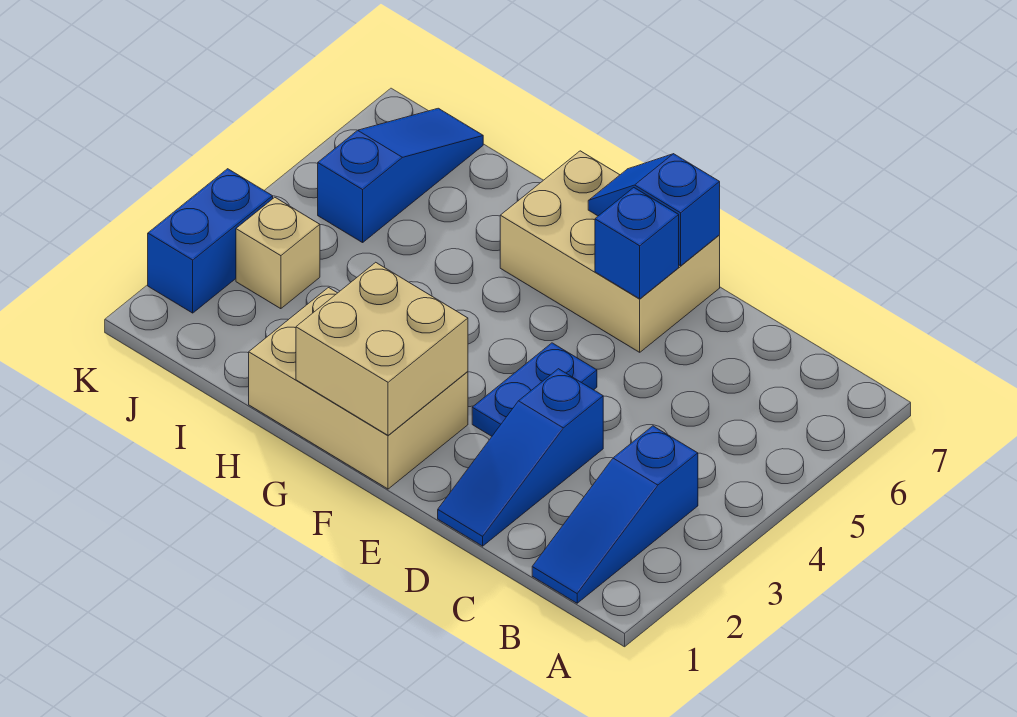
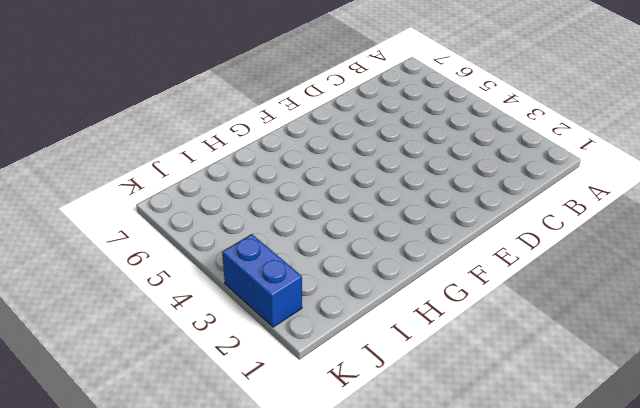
none -> blue slope B1:B3 level 1 top 3
none -> blue slope D1:D3 level 1 top 3

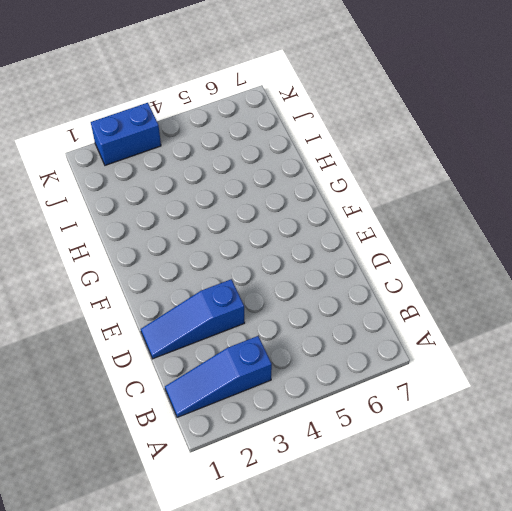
none -> blue plate E3:E4 level 1
none -> tan brick E6:G7 level 1

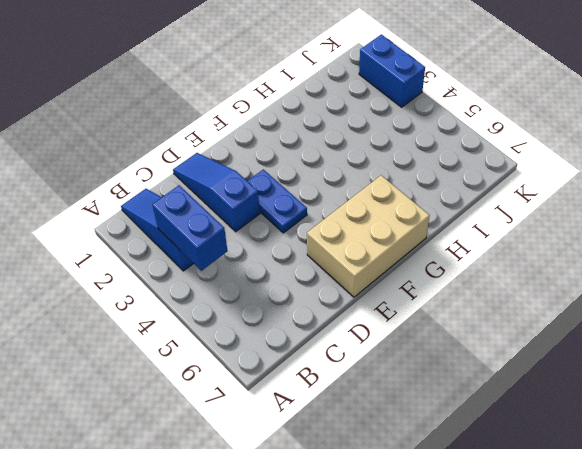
blue brick B3:B4 level 2 -> none
none -> tan brick F1:H2 level 1
none -> tan brick J3 level 1

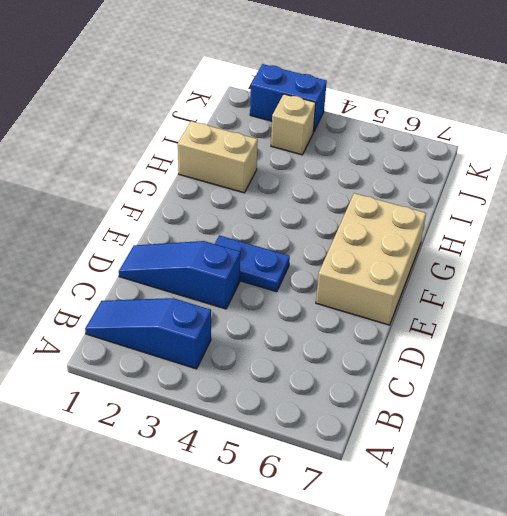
tan brick H1:H2 level 1 -> tan brick F1:H2 level 1
none -> blue slope J5:J7 level 1 top 5
none -> blue brick E6 level 2

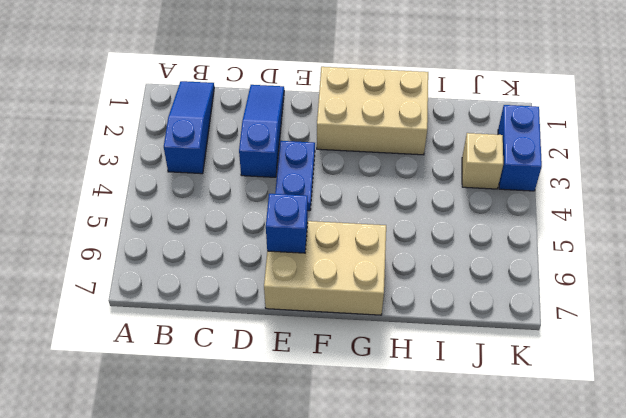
none -> blue slope J5:J7 level 1 top 5
none -> blue slope E7:F7 level 2 top E

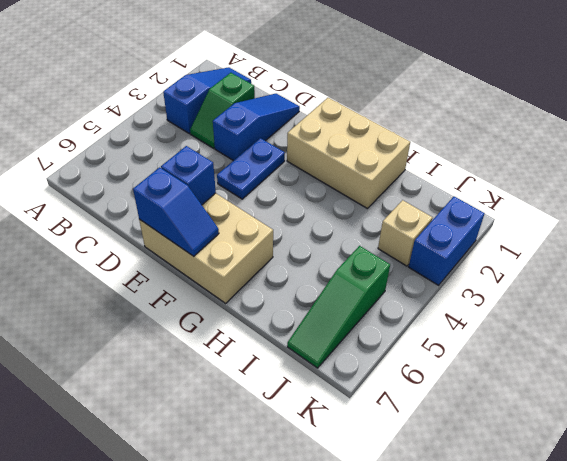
green slope C2:C3 level 1 top 2 -> none
green slope J5:J7 level 1 top 5 -> blue slope J5:J7 level 1 top 5
none -> tan brick F1:G2 level 2

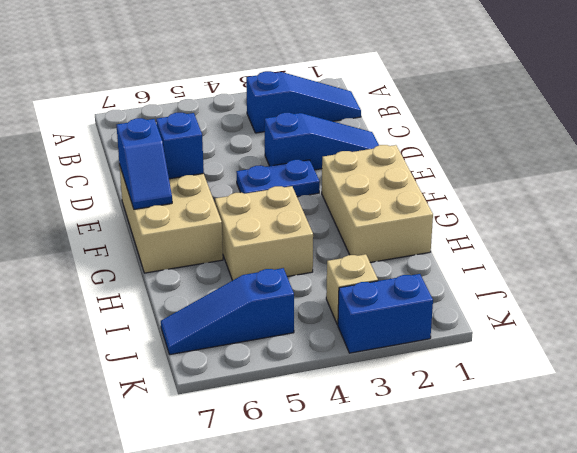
tan brick G4:H5 level 1 -> tan brick F1:G2 level 2

